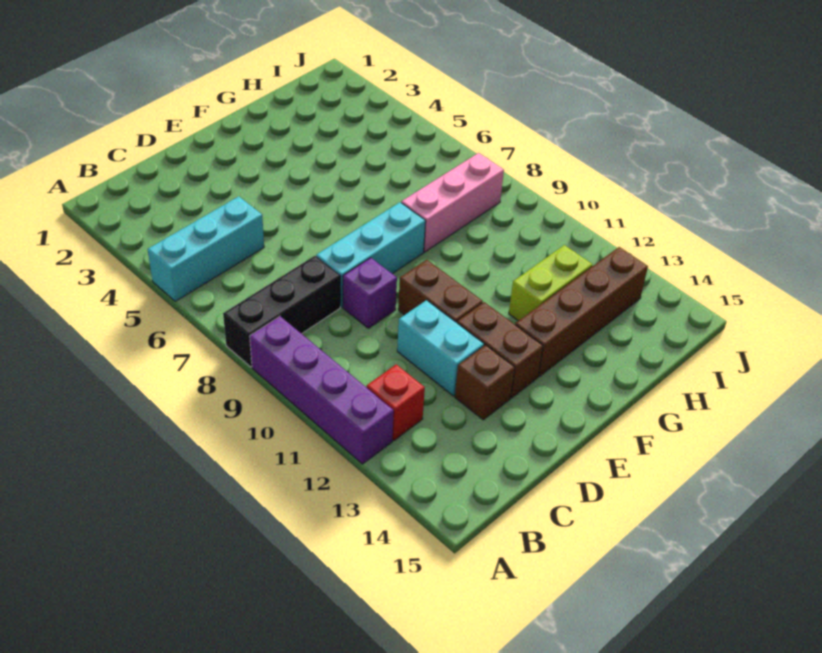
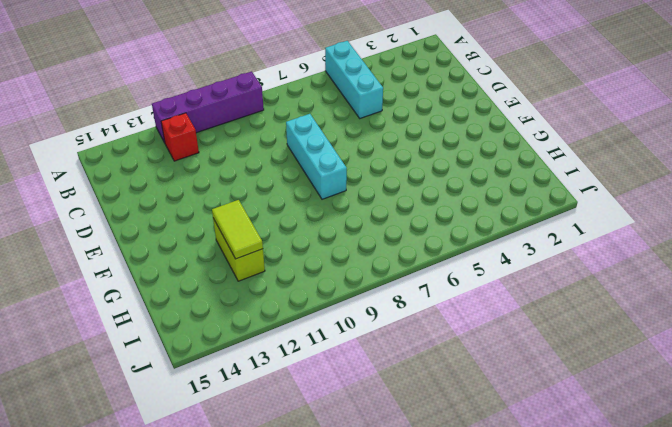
lime tile G12:H12 level 2 -> none
none -> black brick A8:C8 level 1
none -> purple brick D9 level 1
none -> cyan brick D11:D12 level 1

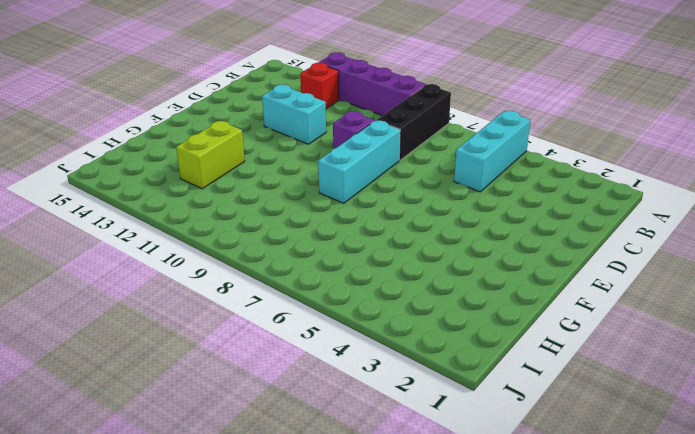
none -> brown brick D13 level 1
none -> brown brick E10:E11 level 1
none -> brown brick E12:E13 level 1

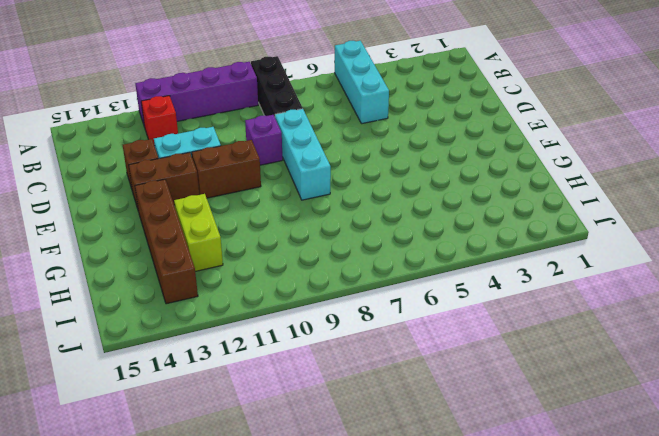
none -> pink brick G8:I8 level 1

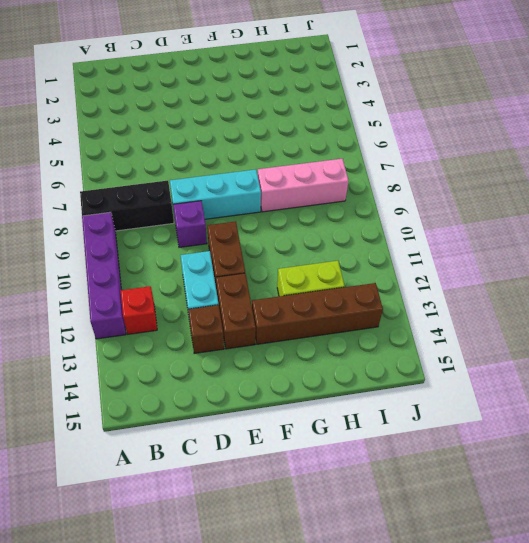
none -> cyan brick A5:C5 level 1

